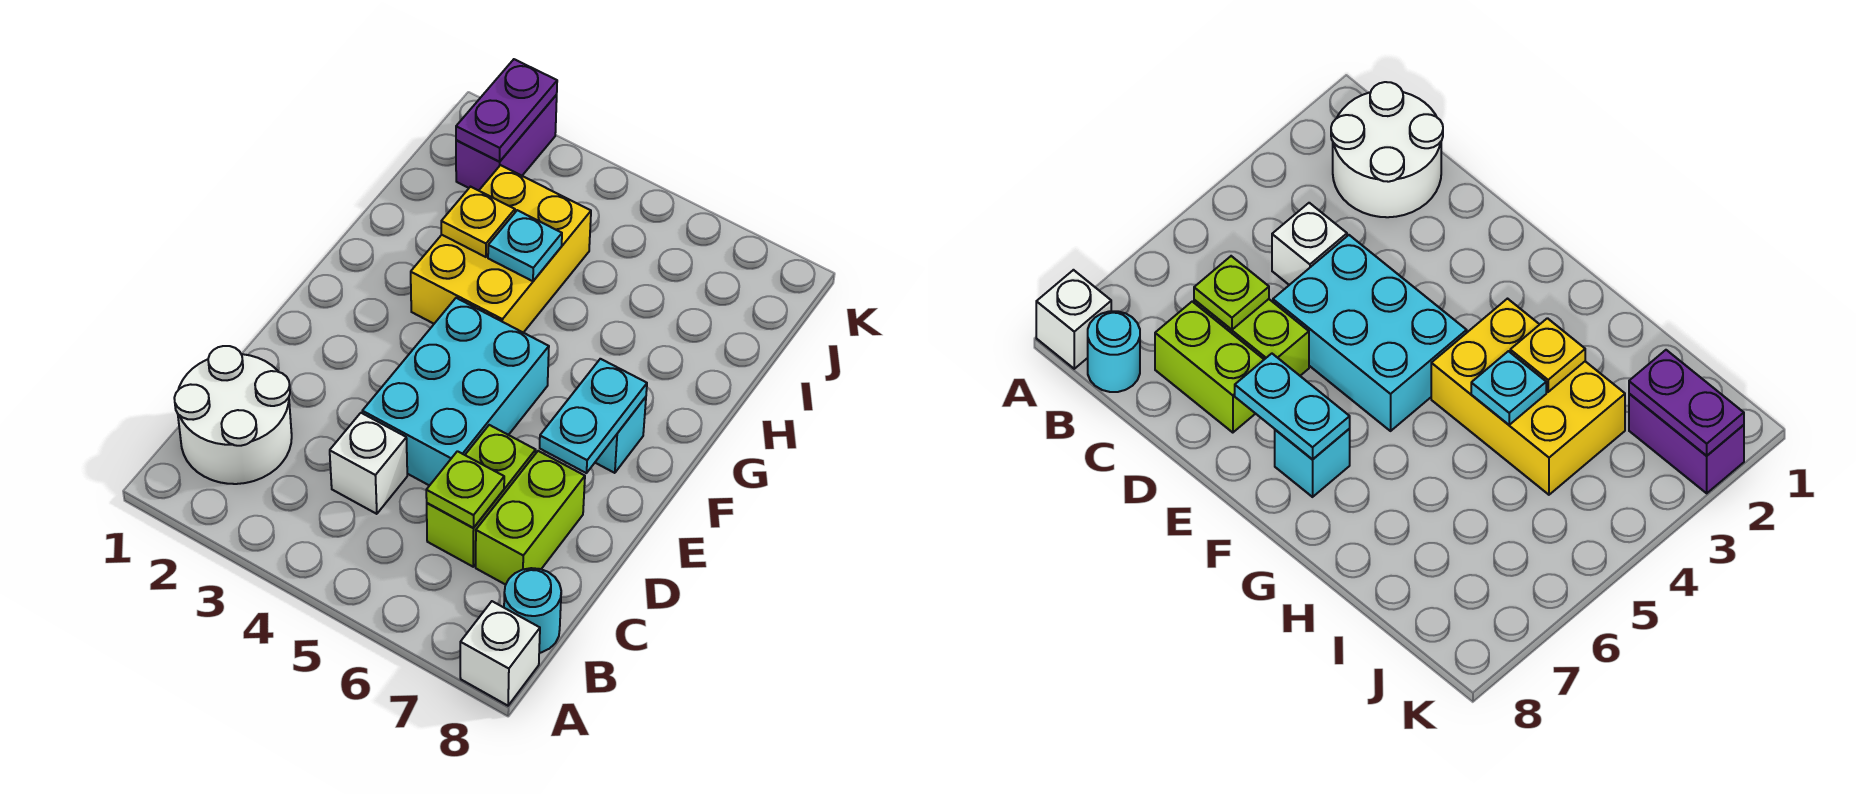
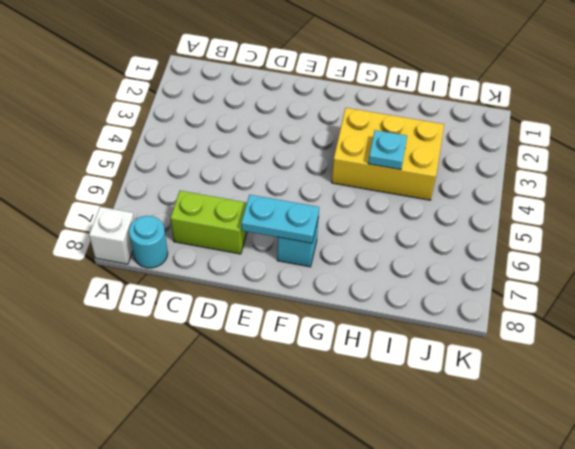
none -> white round brick B1:C2 level 1
none -> white brick C4 level 1
none -> lime brick C6:D6 level 1

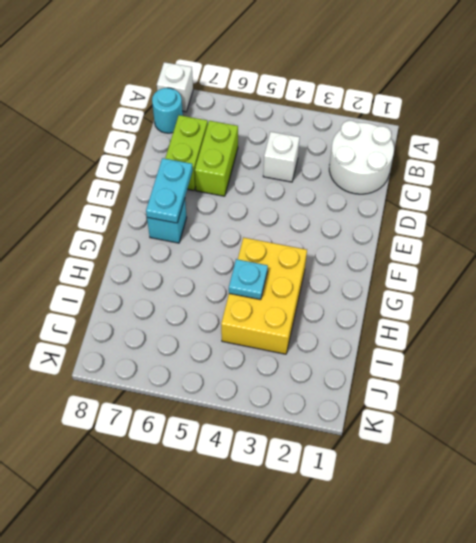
none -> cyan brick D4:F5 level 1
none -> purple brick J2:K2 level 1
none -> lime plate C6 level 2

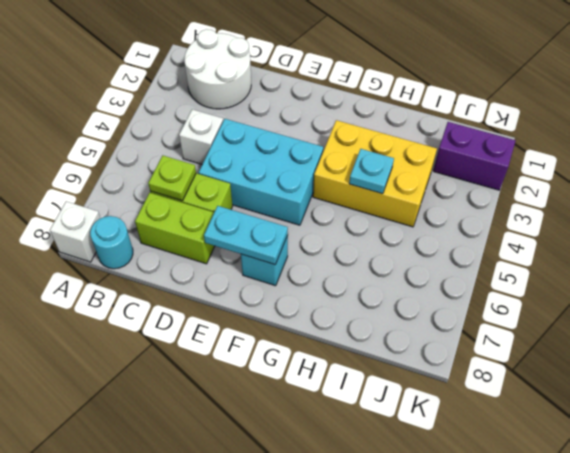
none -> yellow plate H3 level 2
none -> purple plate J2:K2 level 2

